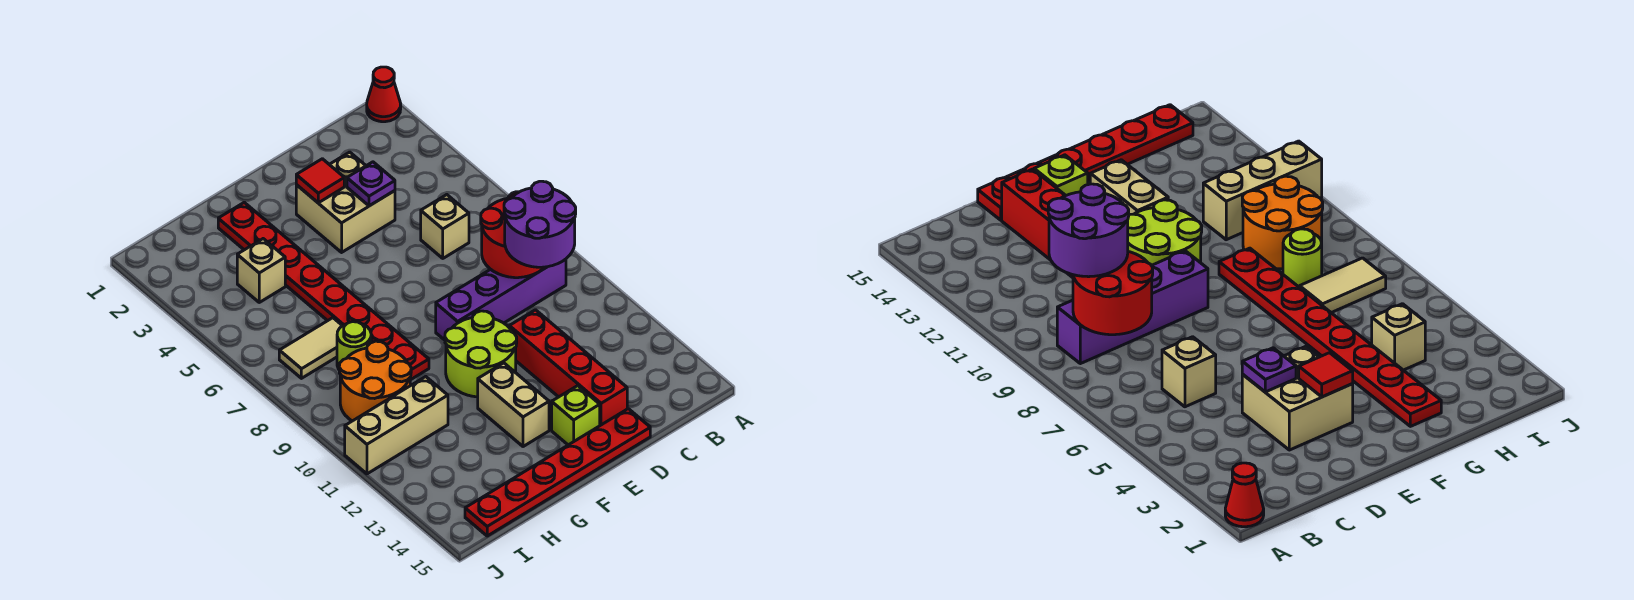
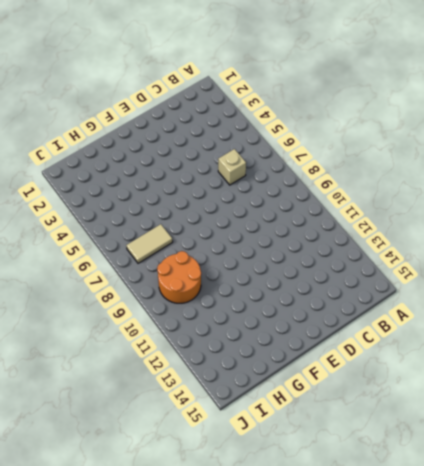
none -> red cone A1 level 1
none -> purple brick B9:E9 level 1
none -> tan brick D3:E4 level 1

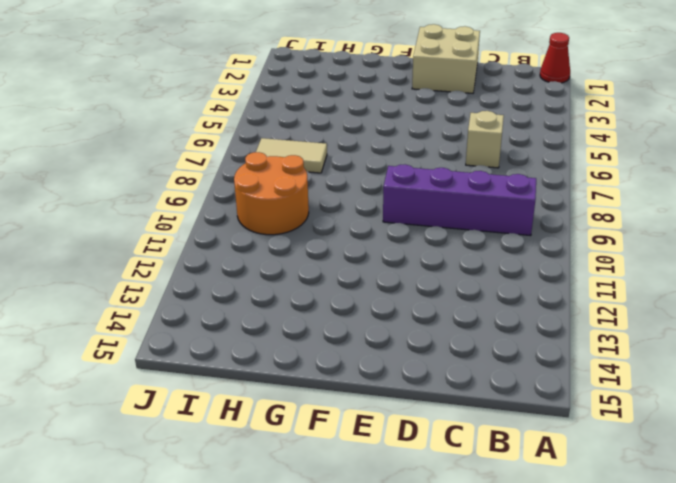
tan brick D1:E2 level 1 -> tan brick D3:E4 level 1
none -> red brick D11:D14 level 1
none -> red plate D15:I15 level 1
none -> lime round brick E10:F11 level 1

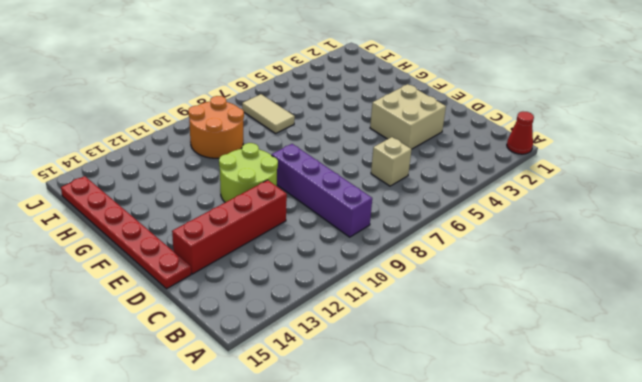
none -> lime brick E14 level 1
none -> tan brick F12:F13 level 1
none -> red plate G2:G9 level 1

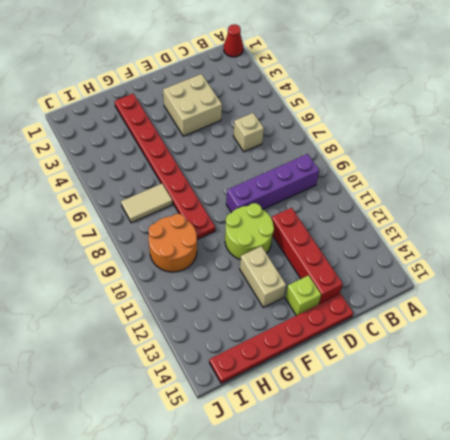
none -> tan brick H4 level 1
none -> lime round brick H8 level 1
none -> tan brick H11:J11 level 1

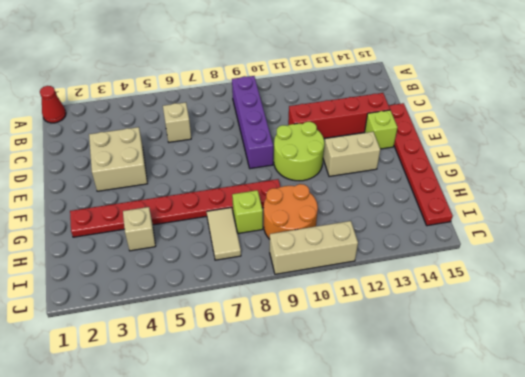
lime brick H8 level 1 -> lime round brick H8 level 1
tan brick J9:J11 level 1 -> tan brick H11:J11 level 1
none -> red round brick B8:C9 level 2
none -> purple plate D4 level 2
none -> red tile E3 level 2

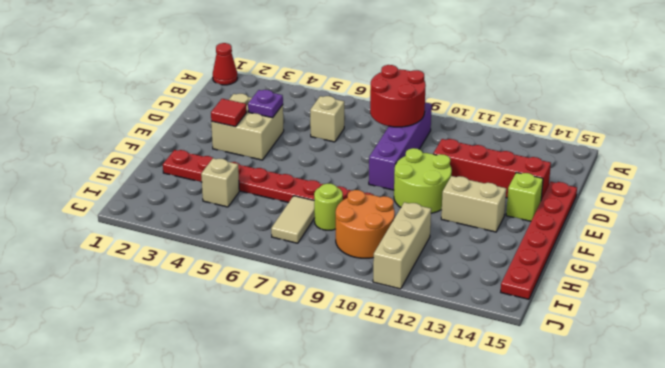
none -> purple round brick B9:C10 level 3

